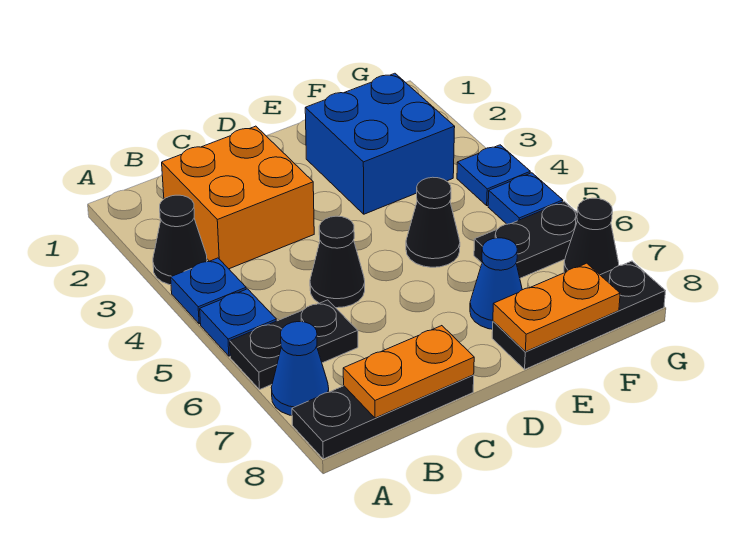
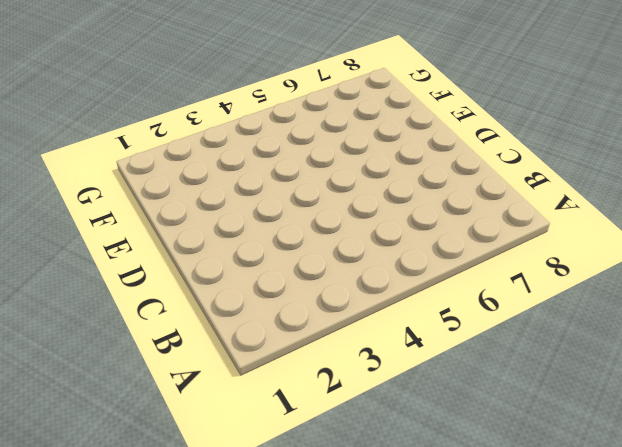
none -> black cone A3 level 1
none -> blue plate A4 level 1
none -> blue plate A5 level 1

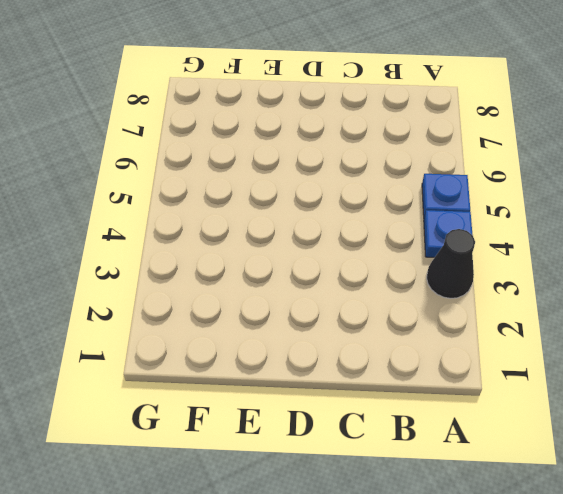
none -> black plate A6:B6 level 1
none -> blue cone A7 level 1
none -> black plate A8:C8 level 1

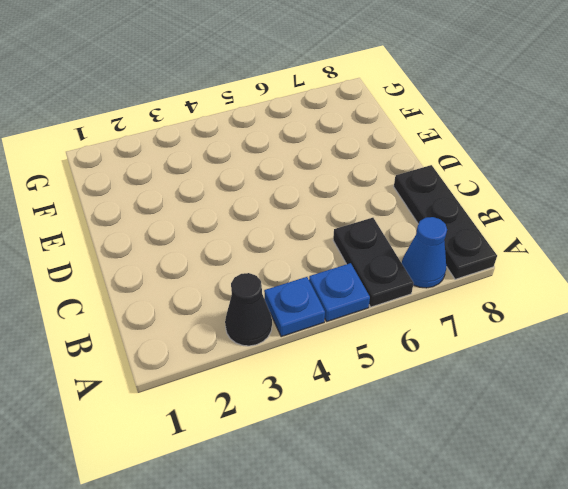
none -> orange brick B2:C3 level 1
none -> black cone C5 level 1
none -> blue brick E2:F3 level 1

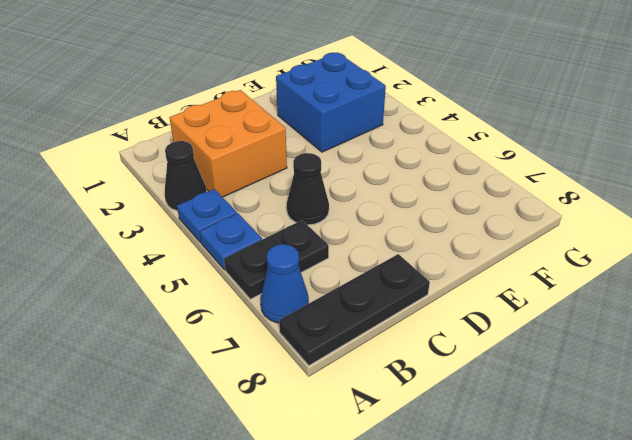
none -> black cone E5 level 1
none -> blue cone E7 level 1
none -> black plate E8:G8 level 1

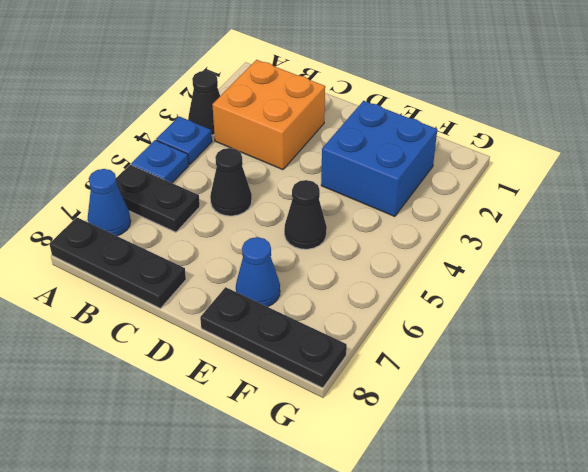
none -> black plate F6:G6 level 1
none -> blue plate G4 level 1
none -> blue plate G5 level 1

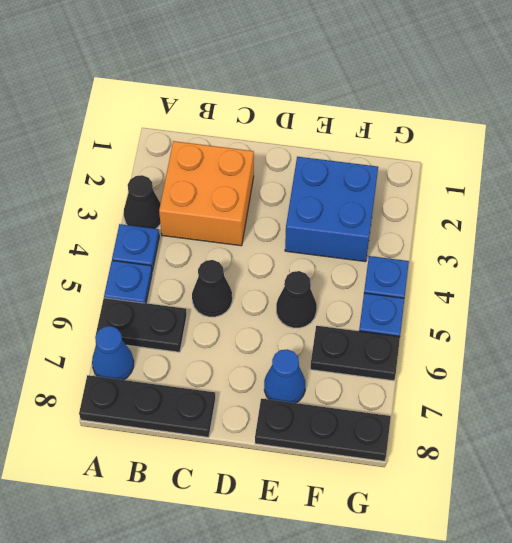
none -> black cone G7 level 1
none -> orange plate B8:C8 level 2
none -> orange plate E8:F8 level 2

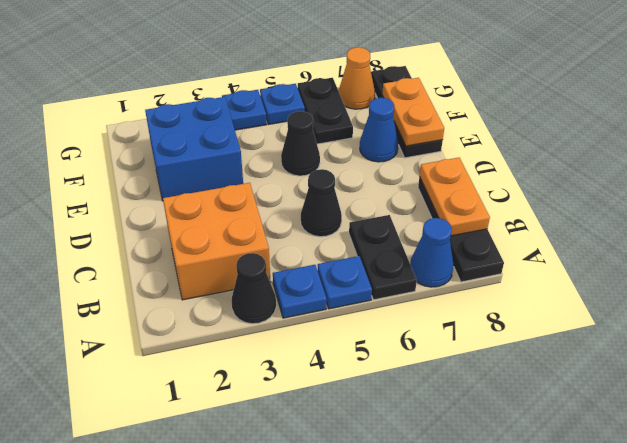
orange cone G7 level 1 -> black cone G7 level 1

